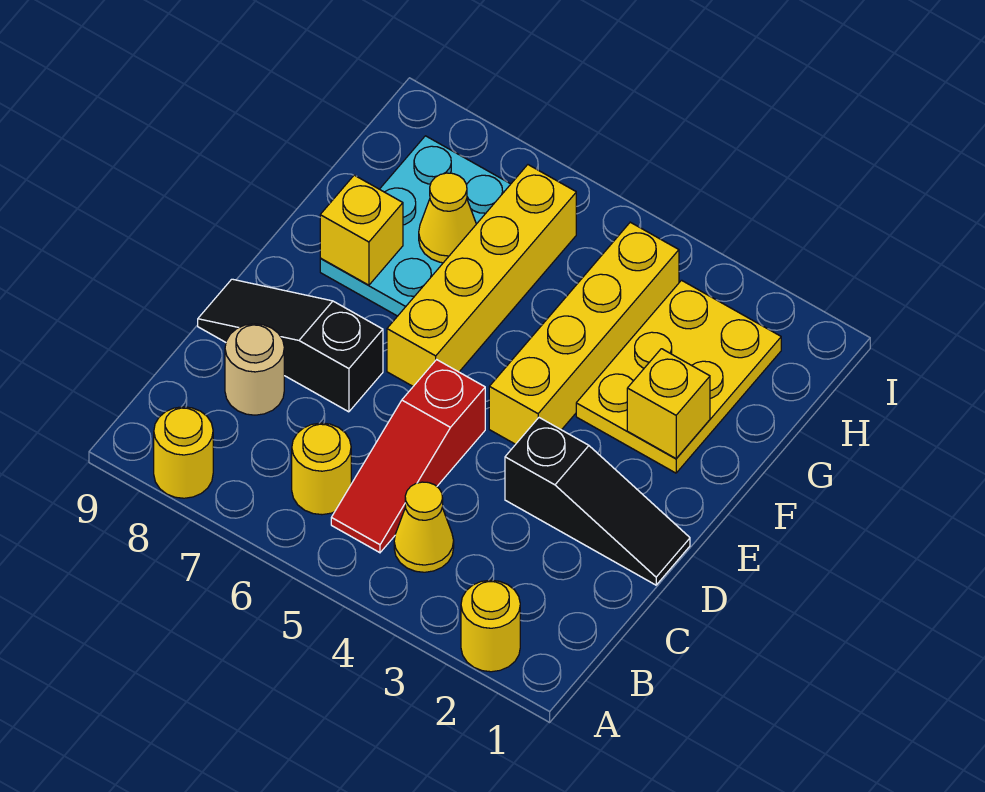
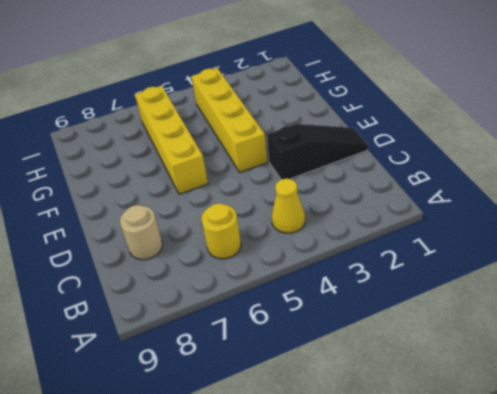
none -> yellow round brick A2 level 1
none -> yellow round brick A8 level 1
none -> red slope B5:D5 level 1 top D

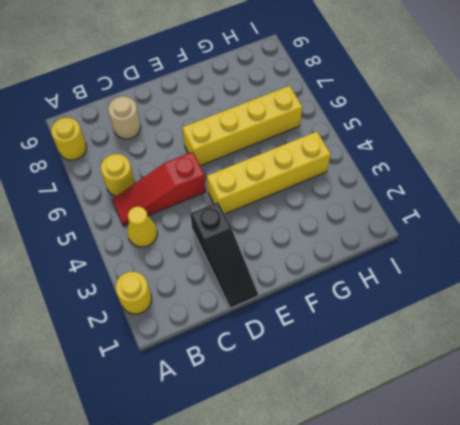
none -> black slope D7:D9 level 1 top 7
none -> yellow plate F2:H3 level 1
none -> cyan plate F7:H8 level 1

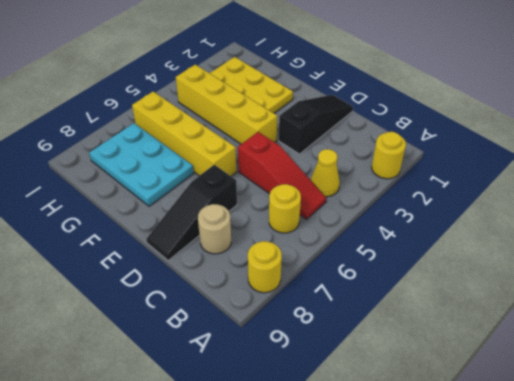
none -> yellow brick F2 level 2
none -> yellow brick F8 level 2
none -> yellow cone G7 level 2

